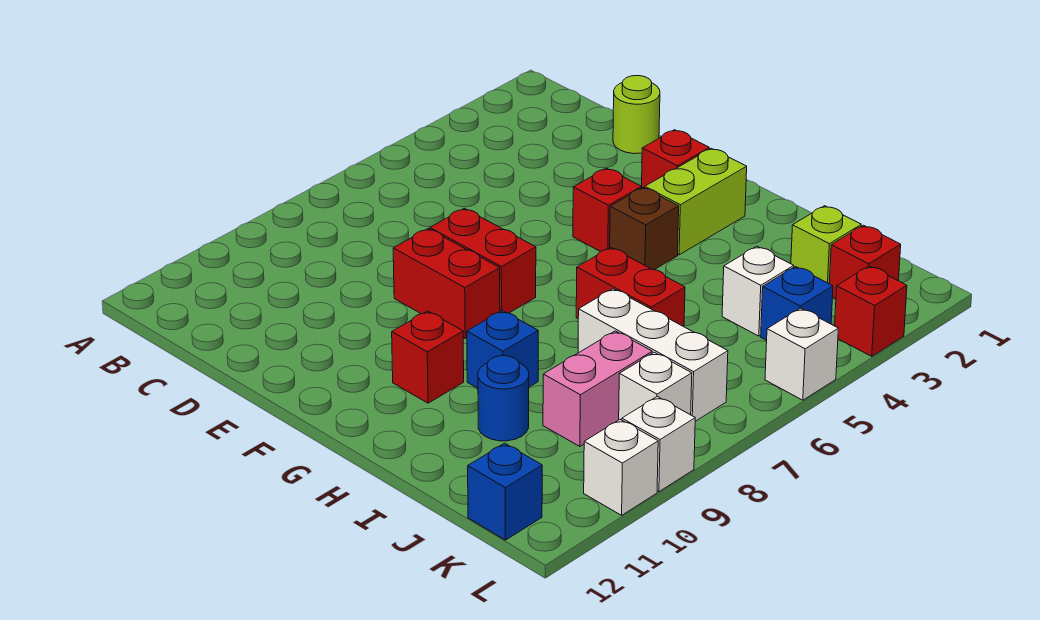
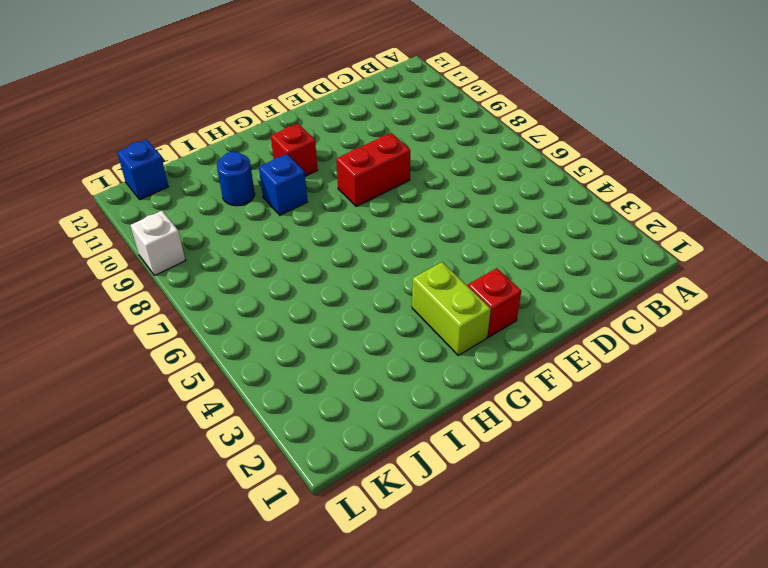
none -> lime round brick D1 level 1
none -> red brick E7:F7 level 1
none -> red brick F4 level 1

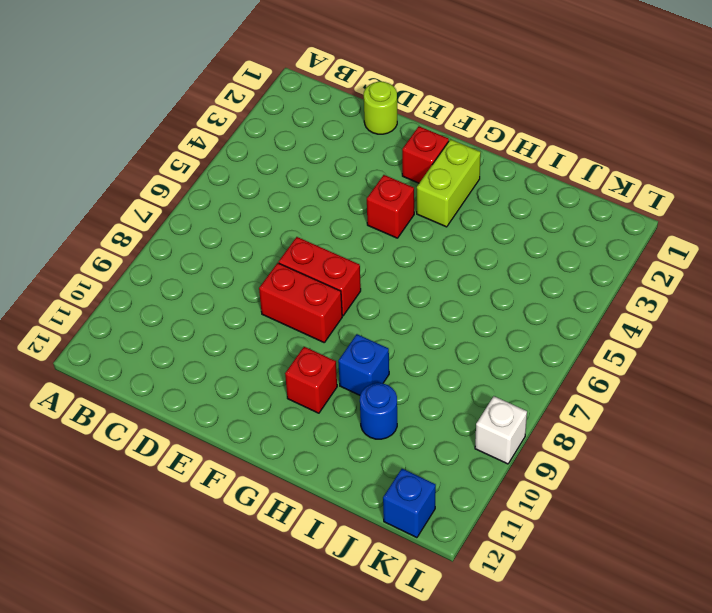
none -> brown brick G4 level 1
none -> red brick H6:I6 level 1
none -> white brick I7:K7 level 1

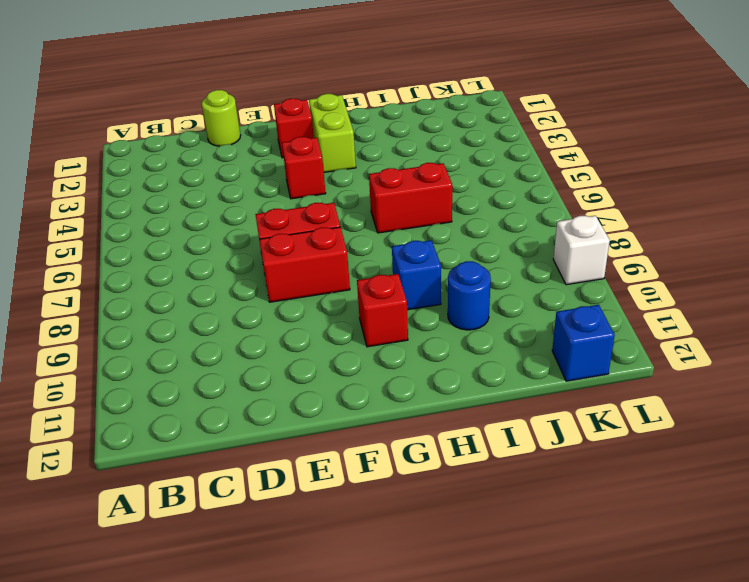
none -> brown brick G4 level 1
none -> white brick I7:K7 level 1
none -> lime brick J2 level 1

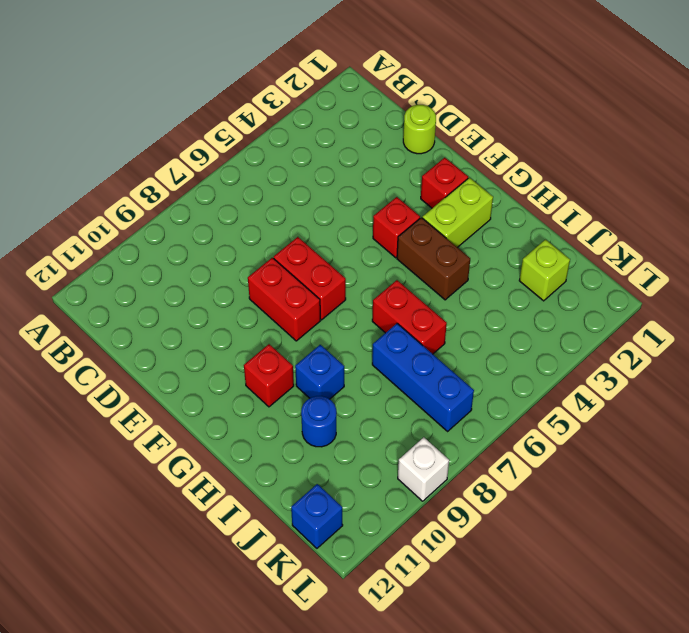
brown brick G4:H4 level 1 -> brown brick G4 level 1
blue brick I7:K7 level 1 -> white brick I7:K7 level 1
none -> white brick J4 level 1
none -> pink brick J8:J9 level 1
none -> red brick K2 level 1

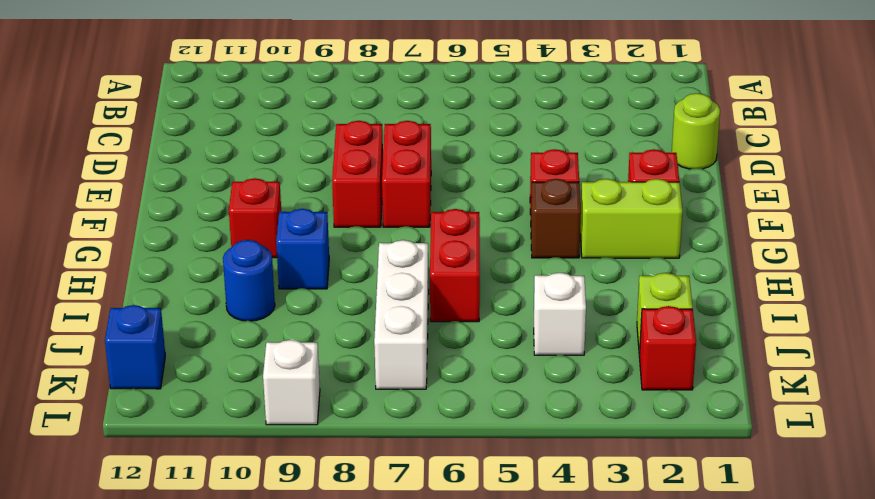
none -> pink brick J8:J9 level 1
none -> blue brick K4 level 1
none -> white brick K8 level 1

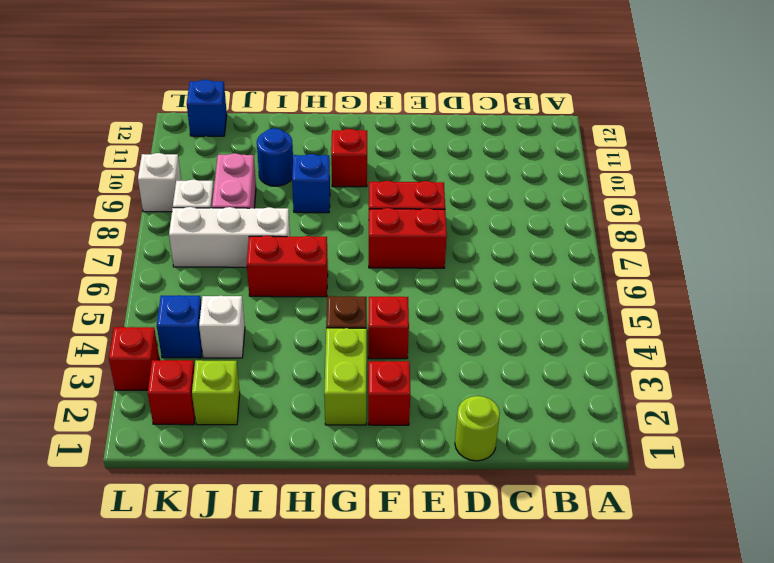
none -> white brick L5 level 1
none -> white brick L10 level 1

